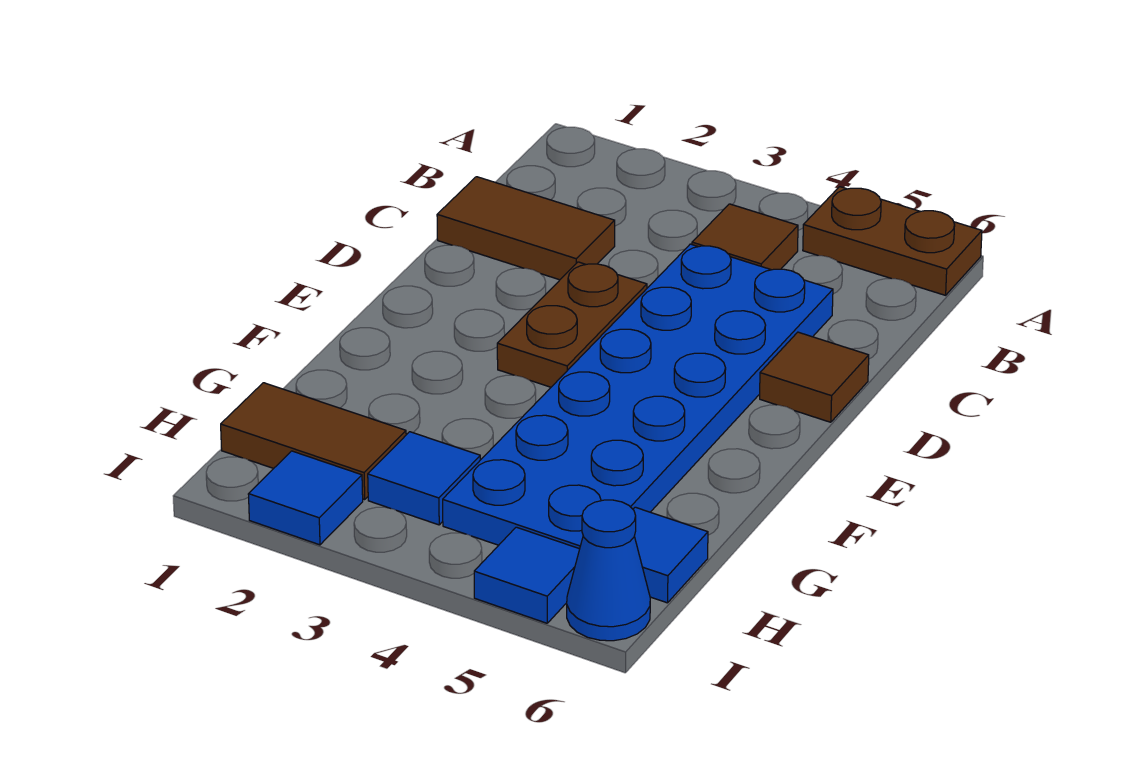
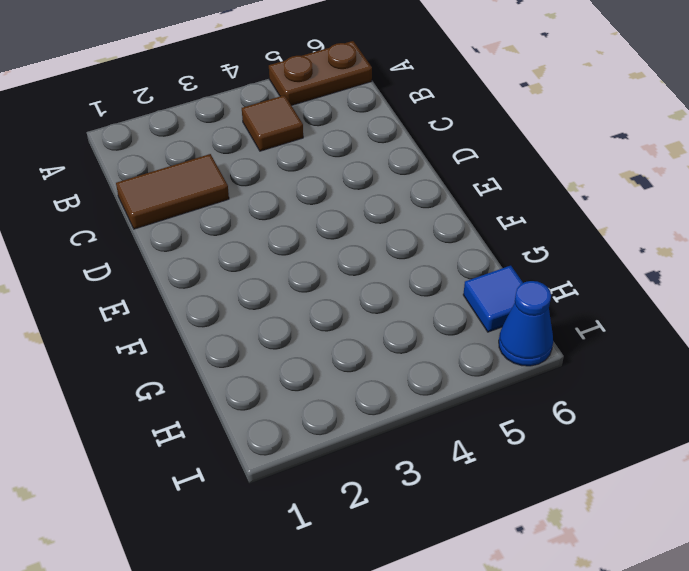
none -> blue plate C4:H5 level 1
none -> brown plate D3:E3 level 1
none -> brown tile D6 level 1

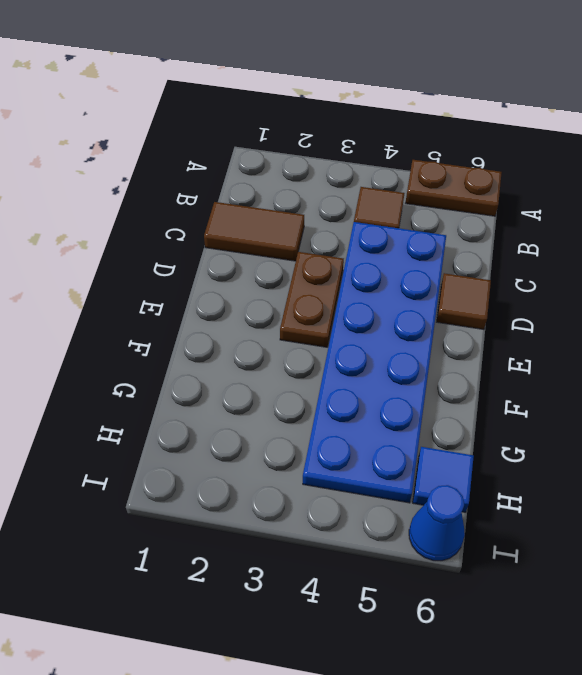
none -> brown tile H1:H2 level 1
none -> blue tile H3 level 1
none -> blue tile I2 level 1

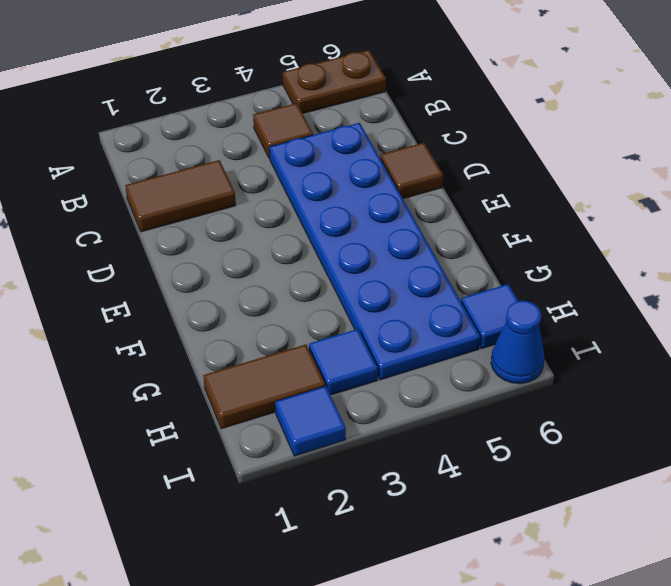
none -> brown plate D3:E3 level 1
none -> blue tile I5 level 1

